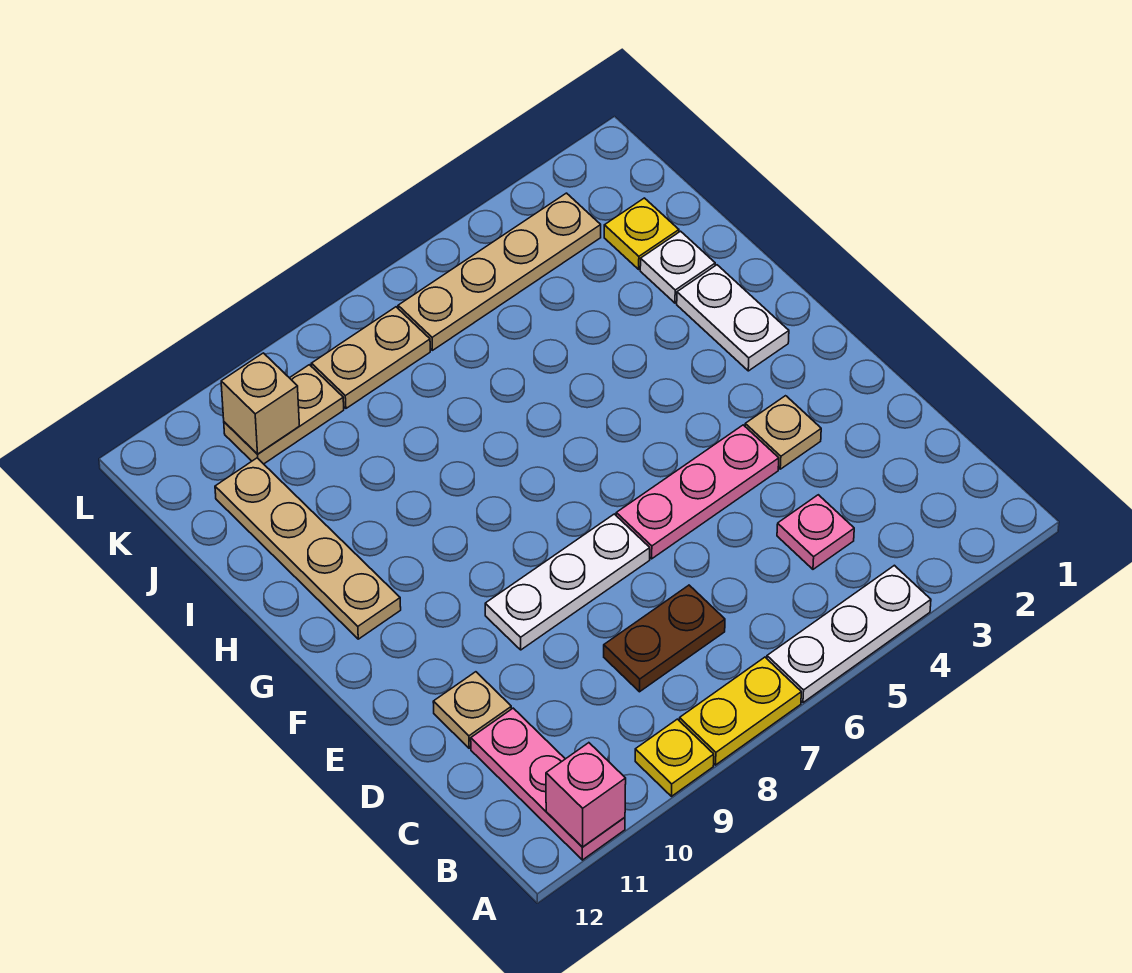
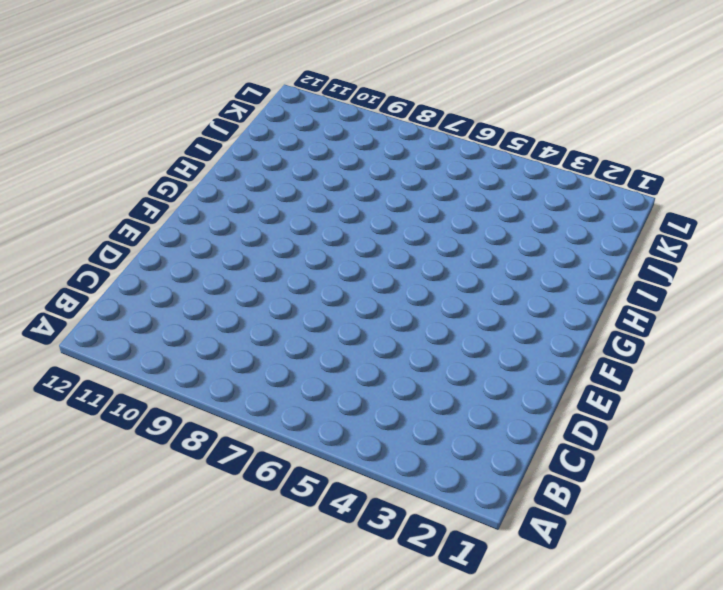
none -> white plate A4:A6 level 1
none -> yellow plate A7:A8 level 1
none -> yellow plate A9 level 1

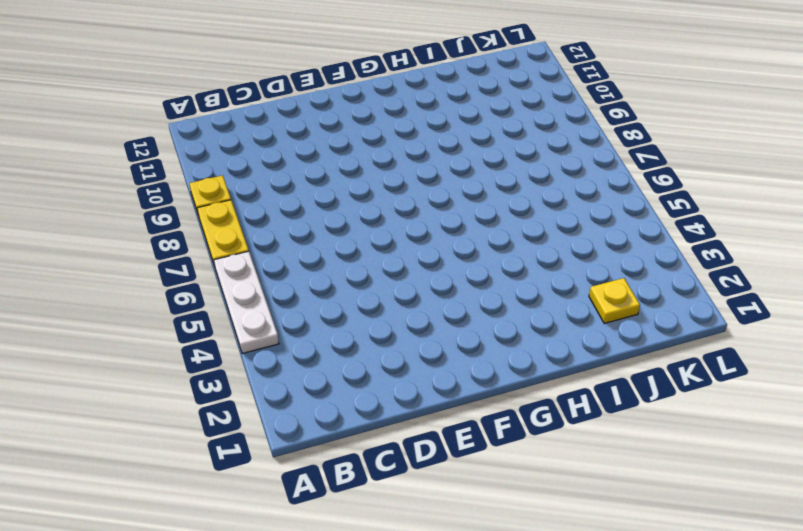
none -> pink plate A11:C11 level 1
none -> pink plate C4 level 1
none -> brown plate C7:C8 level 1

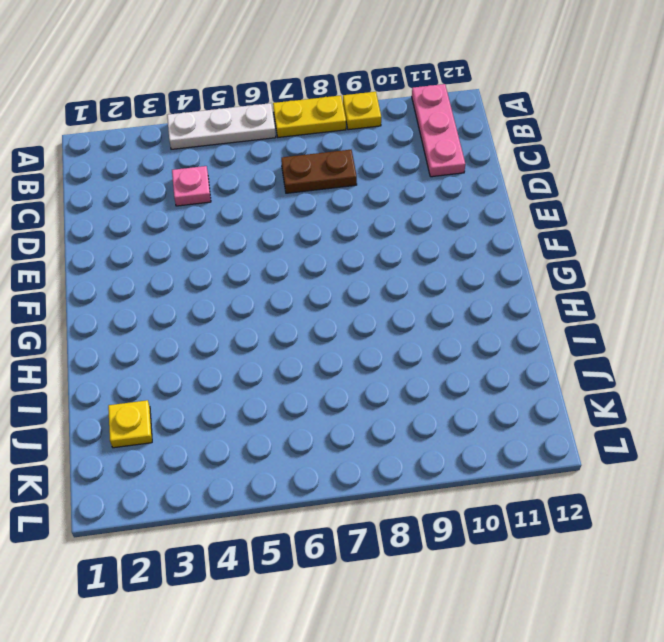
none -> tan plate D11 level 1
none -> tan plate E3 level 1
none -> pink plate E4:E6 level 1

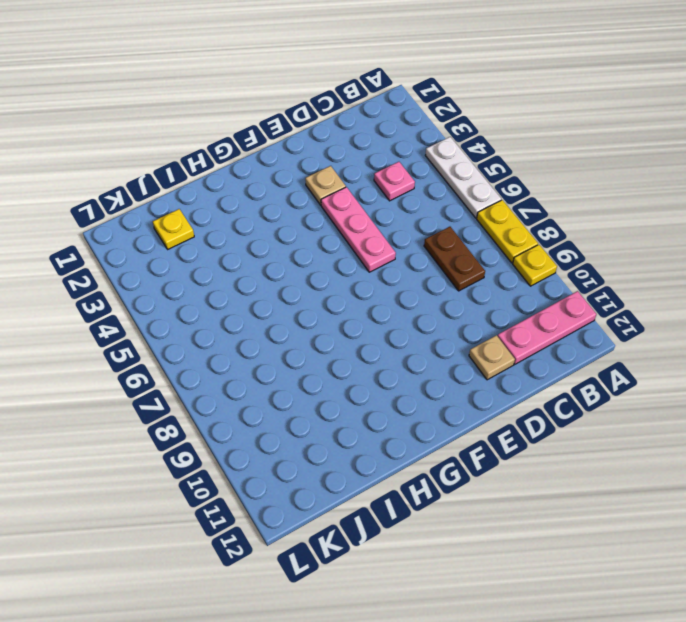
none -> white plate E7:E9 level 1
none -> white plate G2:H2 level 1
none -> tan plate G11:J11 level 1

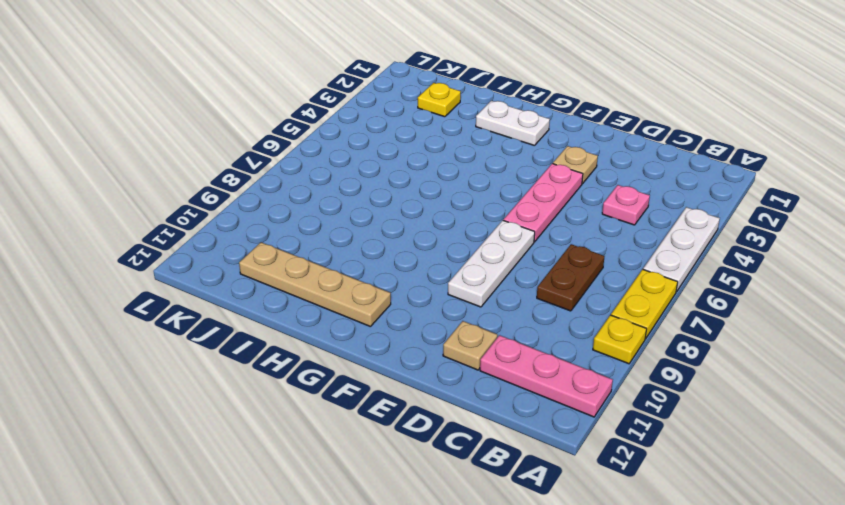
none -> white plate I2 level 1
none -> tan plate K3:K6 level 1
none -> tan plate K7:K8 level 1

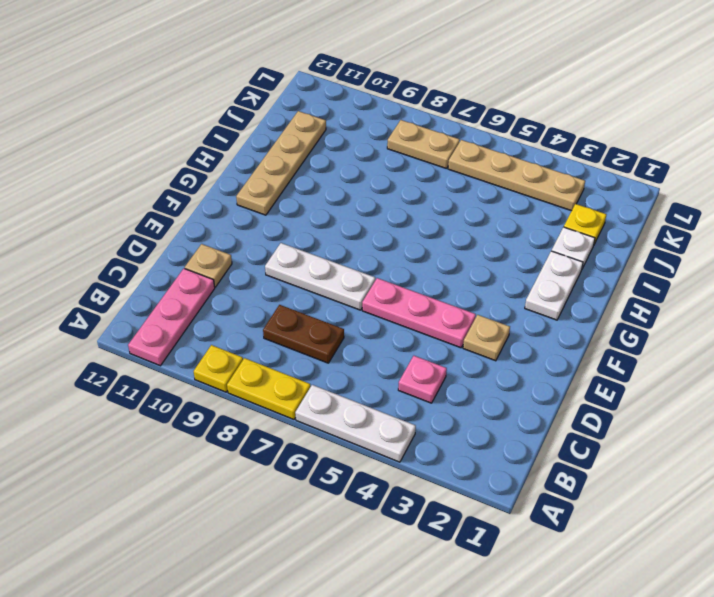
none -> tan plate K9:K10 level 1
none -> pink brick A11 level 2
none -> tan brick K10 level 2

